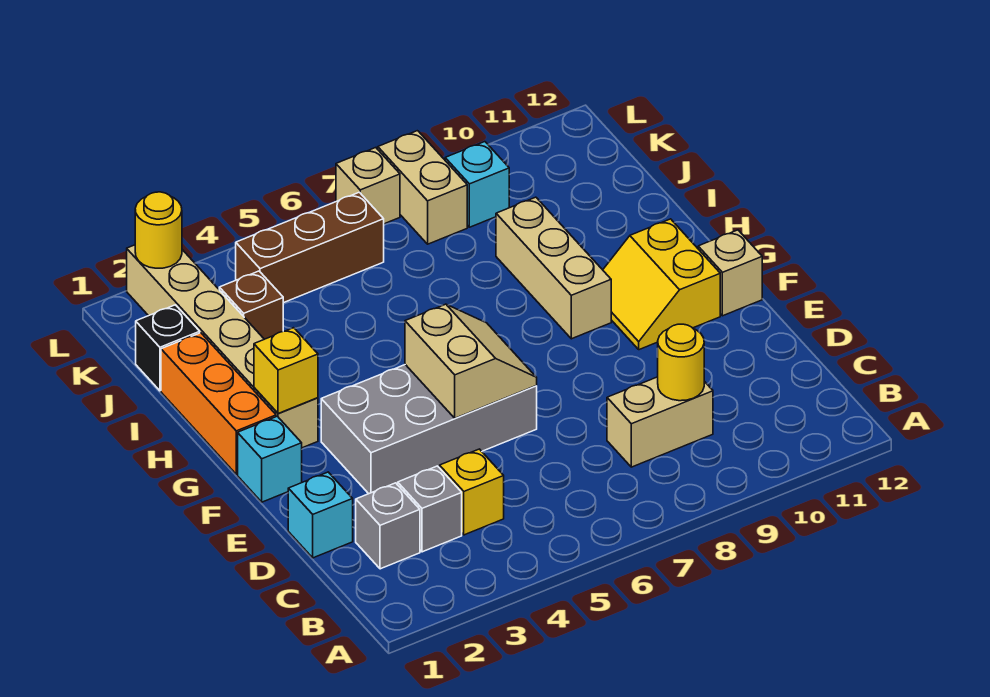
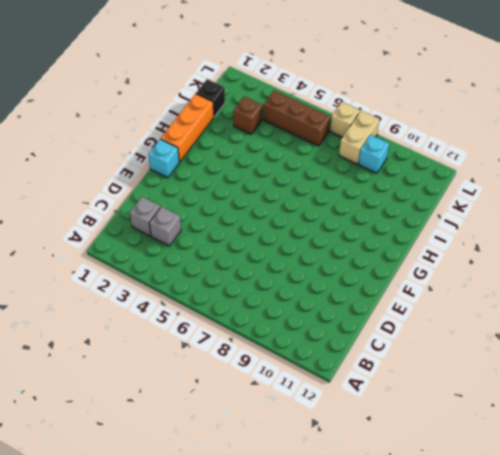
none -> yellow brick C4 level 1
none -> tan brick C8:C9 level 1
none -> cyan brick D1 level 1

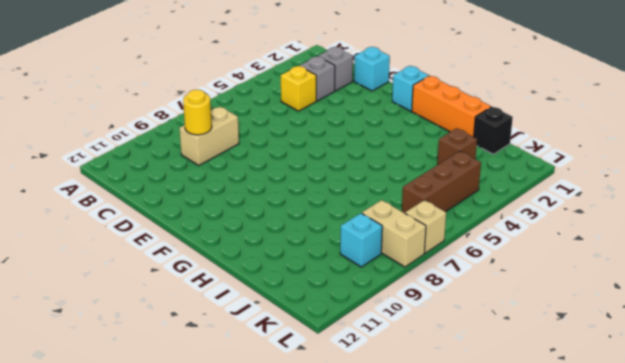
none -> grey brick E3:F6 level 1
none -> yellow slope F10:G11 level 1 top 11
none -> tan brick F12 level 1

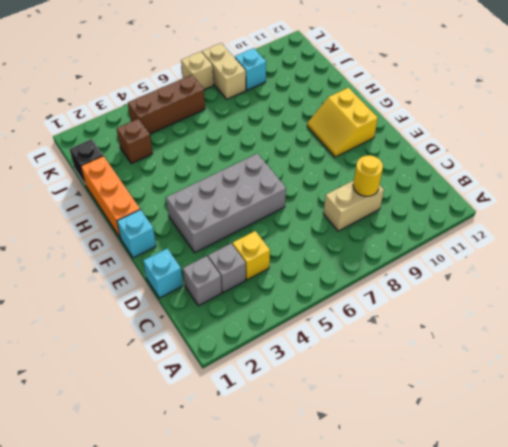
none -> tan brick F12 level 1
none -> tan brick G2:L2 level 1
none -> tan brick G9:I9 level 1

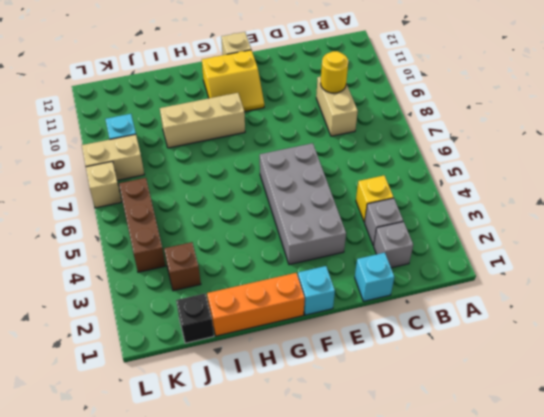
none -> tan brick G2:L2 level 1
none -> tan slope E5:F6 level 2 top 5
none -> yellow brick G2 level 2

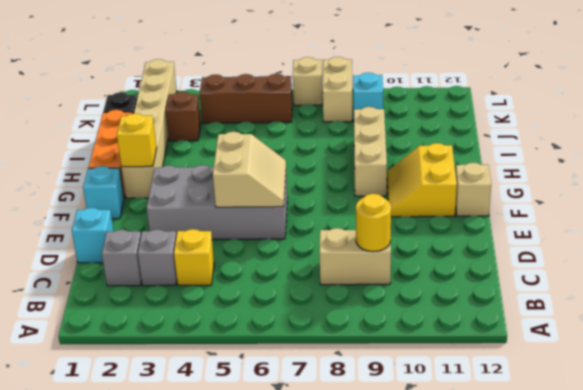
none -> yellow round brick L2 level 2

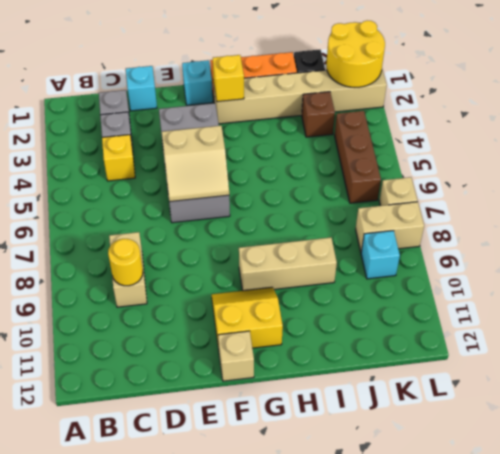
yellow round brick K1:L2 level 2 -> yellow round brick L2 level 2

